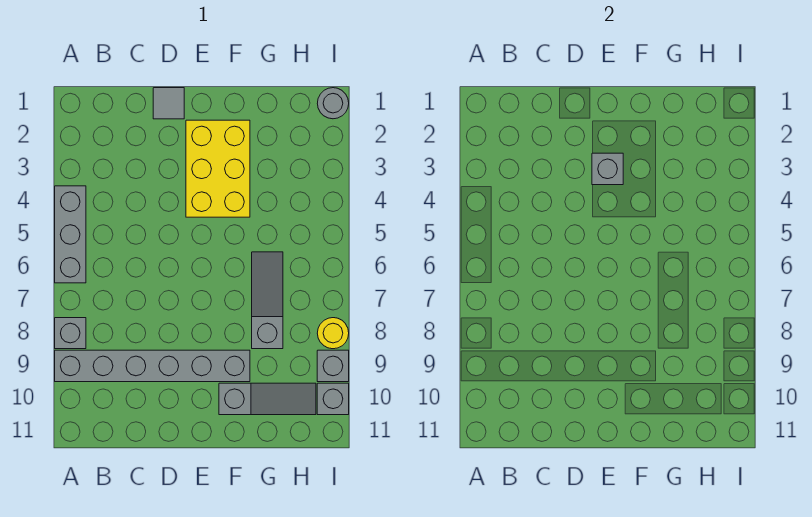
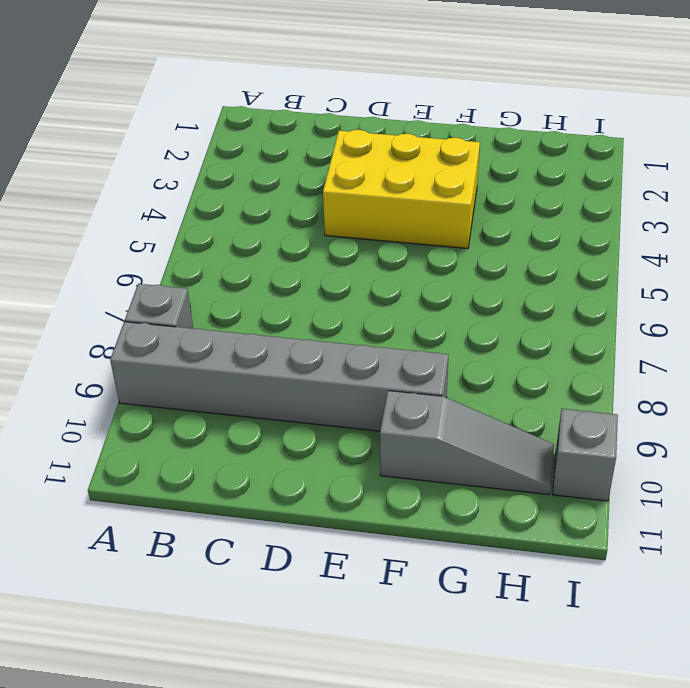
yellow brick D3:F4 level 1 -> yellow brick E2:F4 level 1
none -> grey brick A4:A6 level 1
none -> grey tile D1 level 1
none -> grey slope G6:G8 level 1 top 8

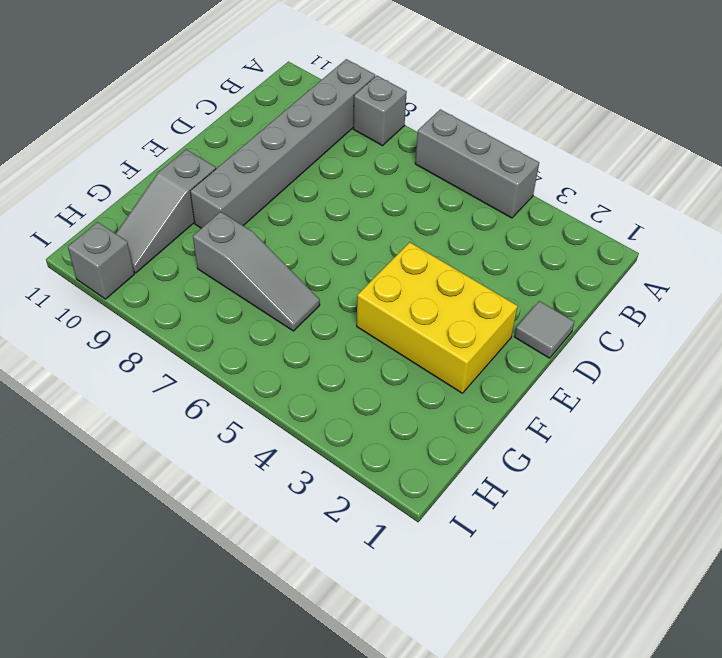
none -> grey round brick I1 level 1
none -> yellow round brick I8 level 1
none -> grey brick I9 level 1

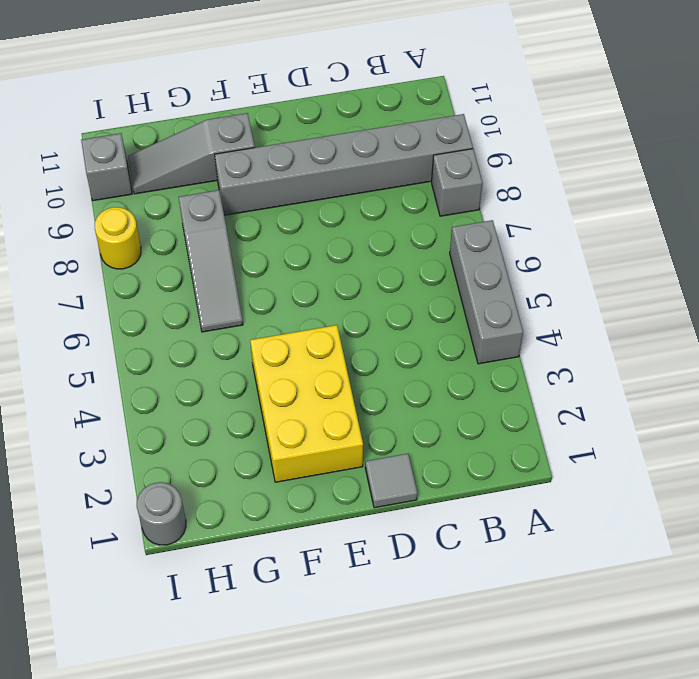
none -> grey brick I9 level 1
none -> grey brick E3 level 2

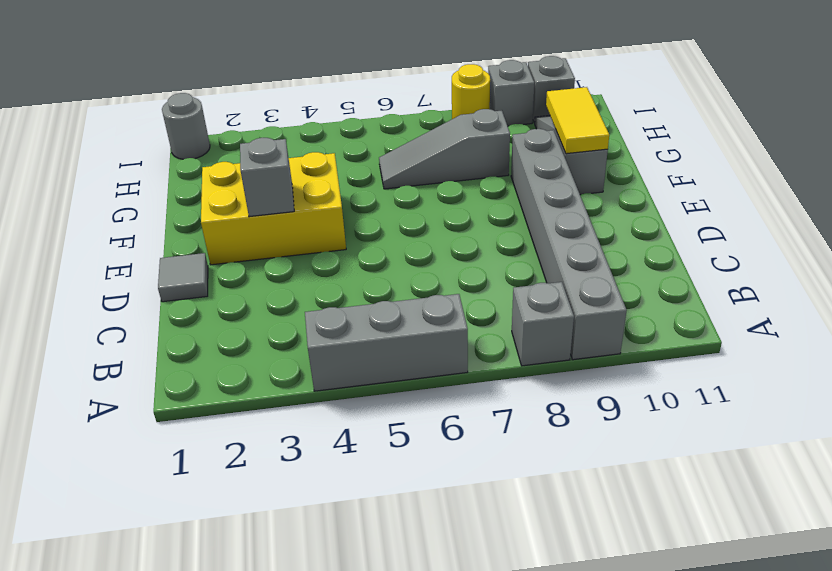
yellow tile F10:G10 level 2 -> none

